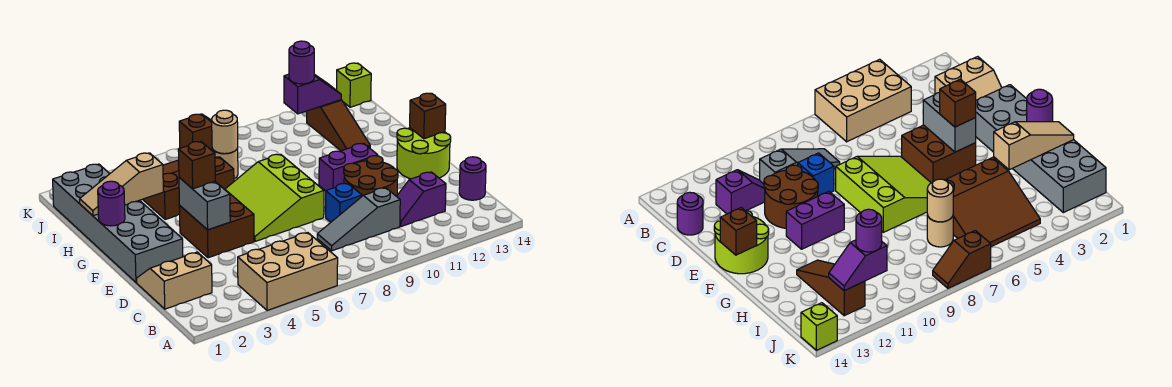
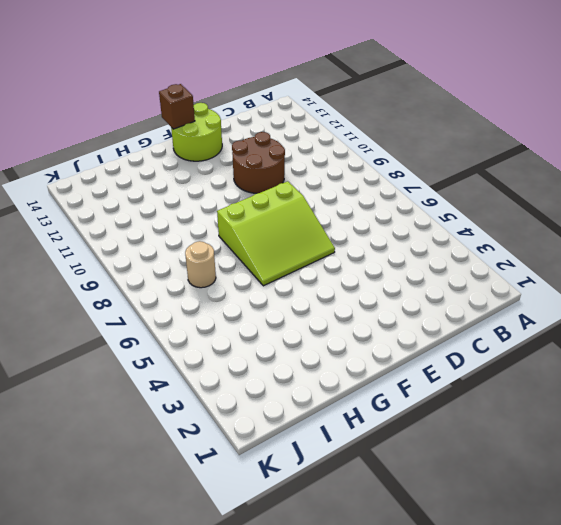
none -> tan brick A4:B6 level 1
none -> tan slope C1:D2 level 1 top C
none -> grey slope C8:C10 level 1 top 10

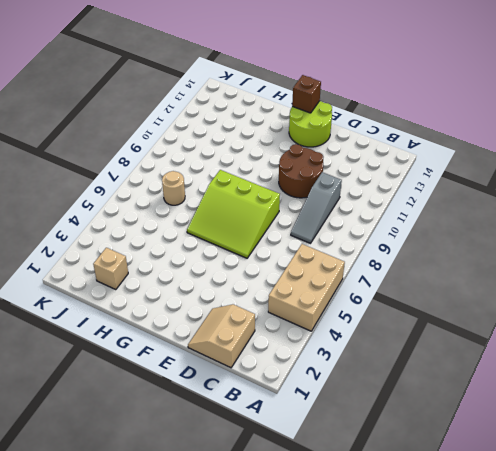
tan brick I2 level 1 -> grey brick E1:J2 level 1
none -> purple slope C11:C12 level 1 top 12
none -> purple round brick C14 level 1
none -> blue brick D9 level 1

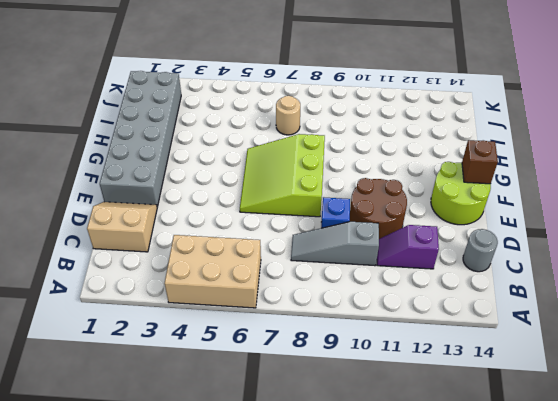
grey round brick C14 level 1 -> purple round brick C14 level 1
none -> brown brick E4:F5 level 1
none -> purple brick F10:F11 level 1
none -> brown slope H4:J6 level 1 top H

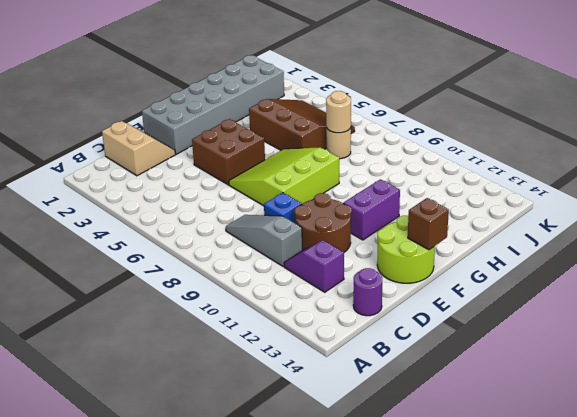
purple brick F11:G11 level 1 -> purple brick F10:F11 level 1
none -> tan brick A4:B6 level 1
none -> brown slope H12:J12 level 1 top J
none -> brown slope K7:K8 level 1 top 7

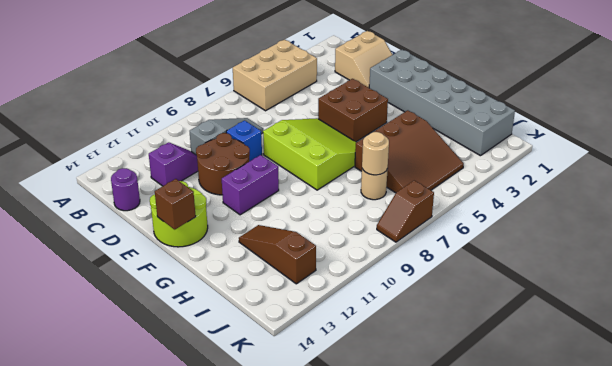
none -> lime brick K14 level 1
none -> grey brick E4:F4 level 2
none -> purple round brick G1 level 2

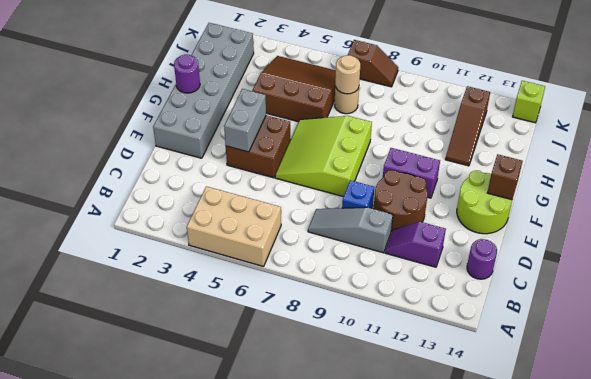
none -> tan slope C1:D2 level 1 top C
none -> tan slope H1:H3 level 2 top 3
none -> purple slope J11:J12 level 2 top 11

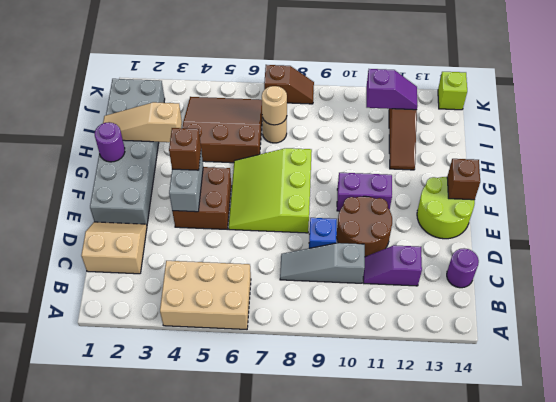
none -> purple round brick J11 level 3

